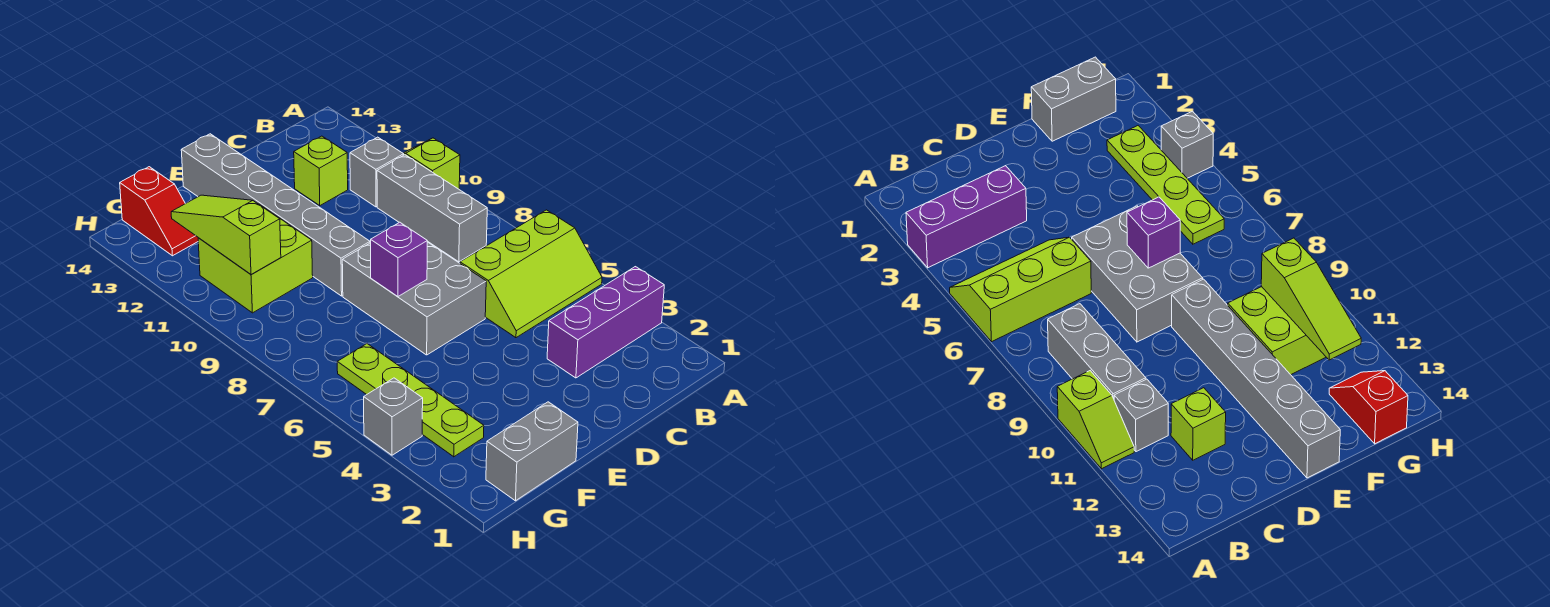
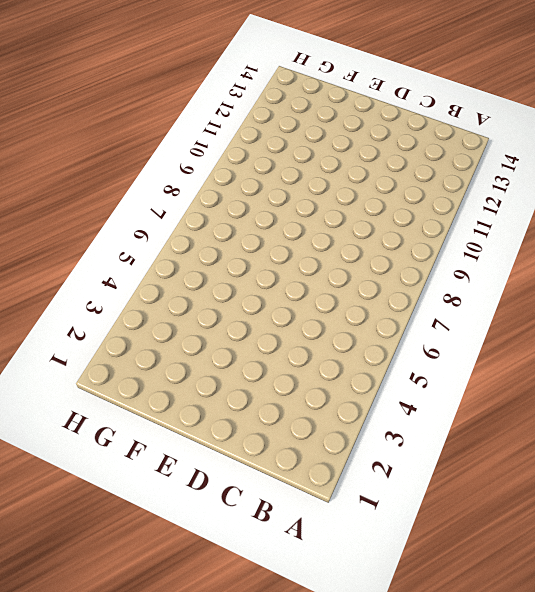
none -> purple brick A3:C3 level 1
none -> lime slope A5:C6 level 1 top 6
none -> lime slope A10:A11 level 1 top 10

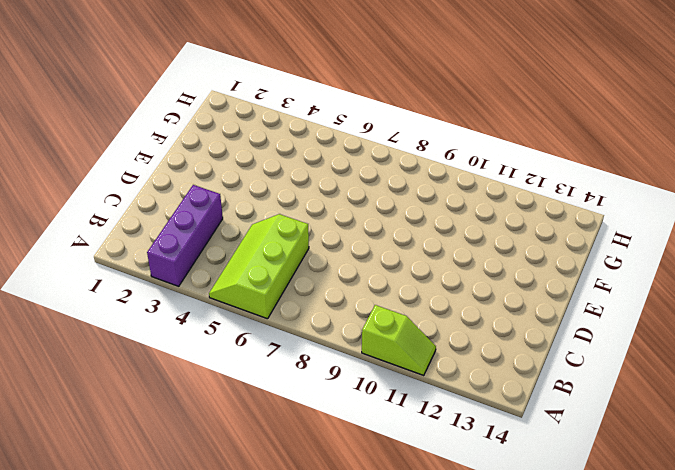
none -> grey brick B8:B10 level 1
none -> grey brick B11 level 1
none -> lime brick C12 level 1

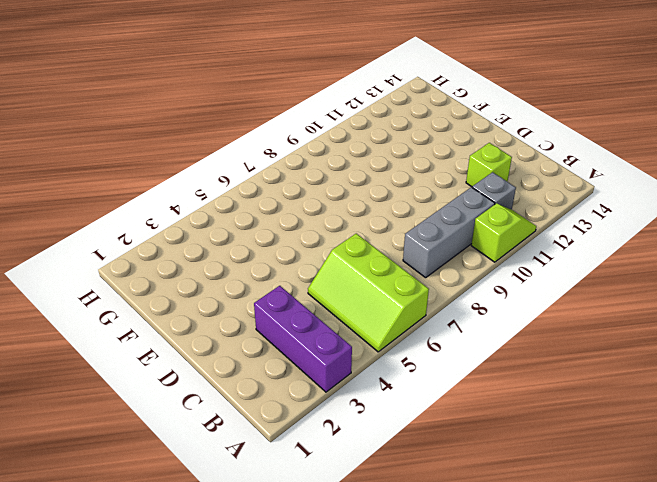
none -> grey brick D6:E8 level 1
none -> grey brick E9:E14 level 1
none -> grey brick F1:G1 level 1

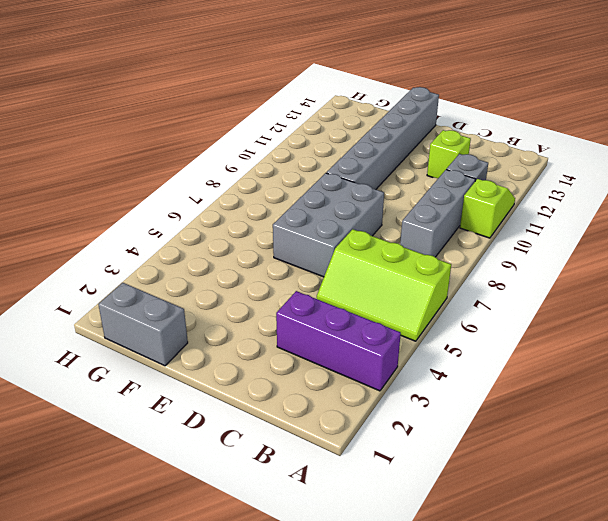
none -> lime brick F10:G11 level 1
none -> lime plate G3:G6 level 1
none -> red slope G13:G14 level 1 top 14

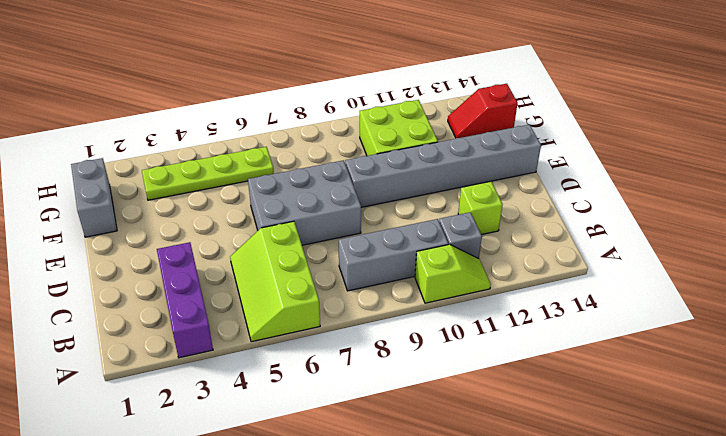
none -> grey brick H4 level 1
none -> purple brick E7 level 2
none -> lime slope G10:G12 level 2 top 10

